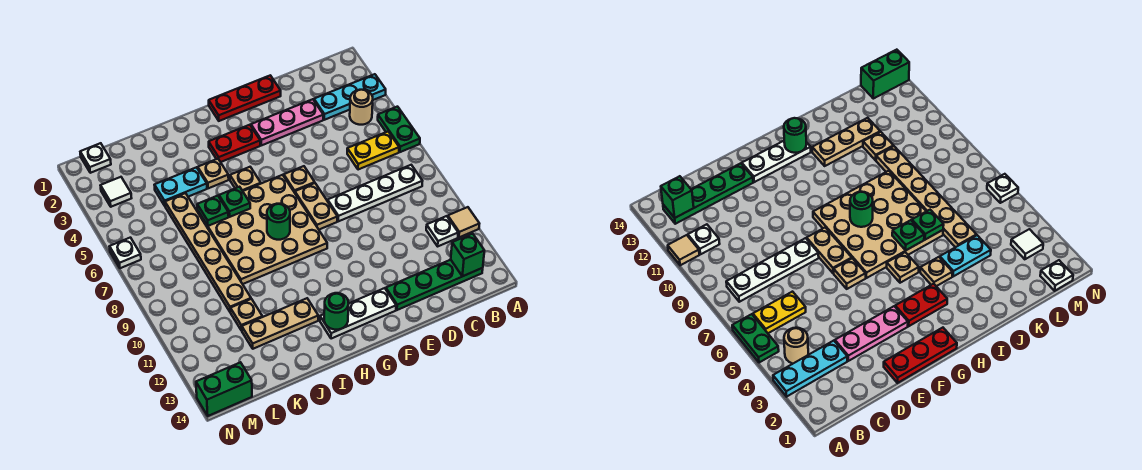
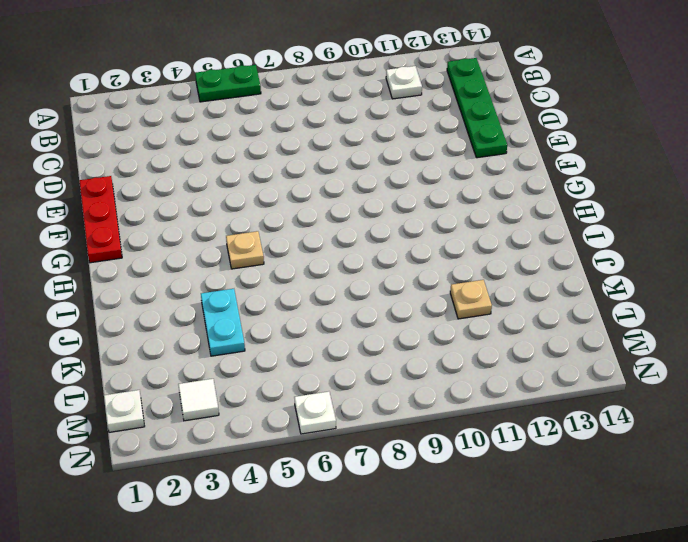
none -> cyan plate A3:C3 level 1
none -> tan tile A11 level 1
none -> tan round brick B4 level 1
none -> yellow plate B6:C6 level 1

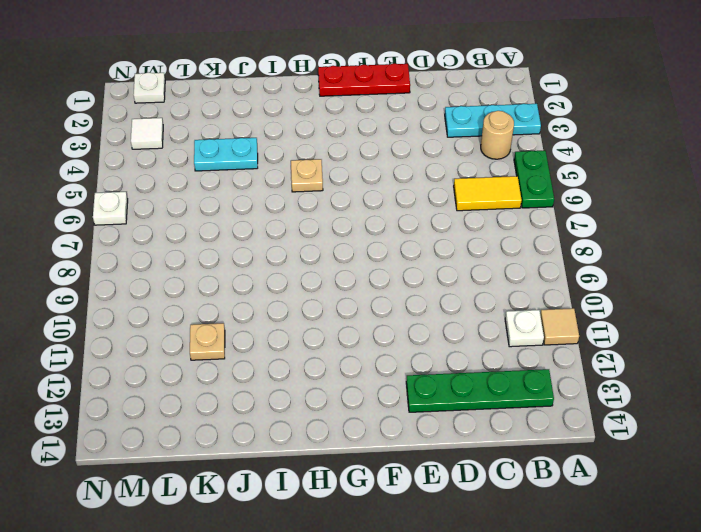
yellow tile B6:C6 level 1 -> yellow plate B6:C6 level 1
none -> white plate B8:E8 level 1
none -> pink plate D3:F3 level 1
none -> tan plate F6 level 1
none -> tan plate F7:F8 level 1

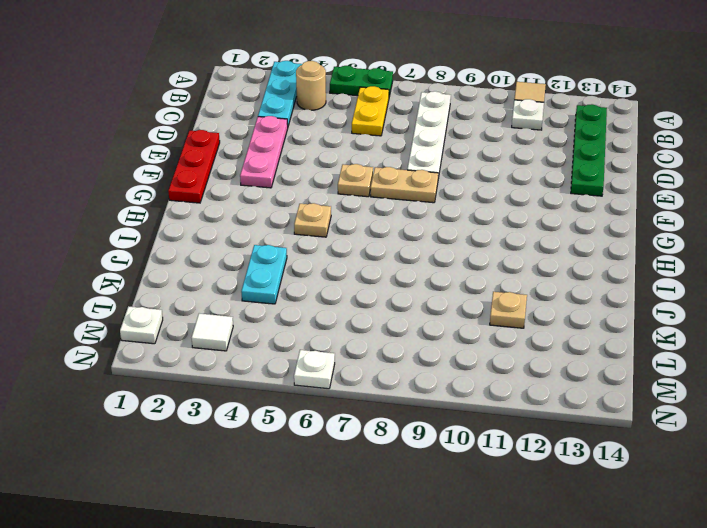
none -> white plate F13:H13 level 1
none -> red plate G3:H3 level 1
none -> tan plate G6:J9 level 1
none -> tan plate I4 level 1

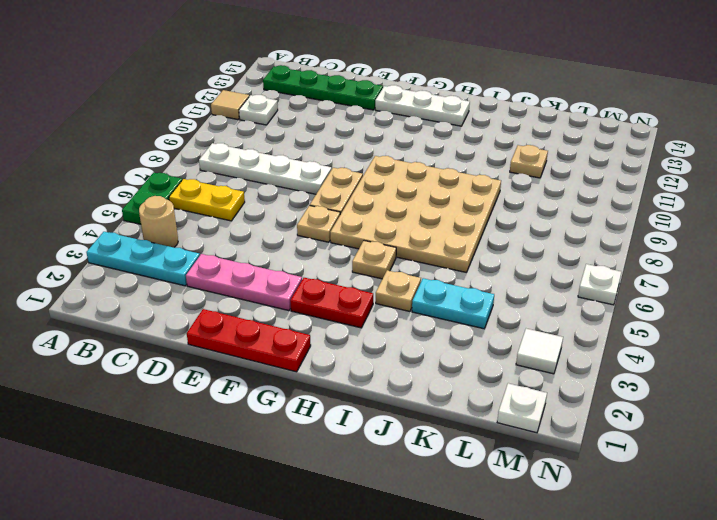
none -> tan plate I12:K12 level 1
none -> tan plate K5:K10 level 1
none -> green brick M14:N14 level 1
none -> green brick B13 level 2

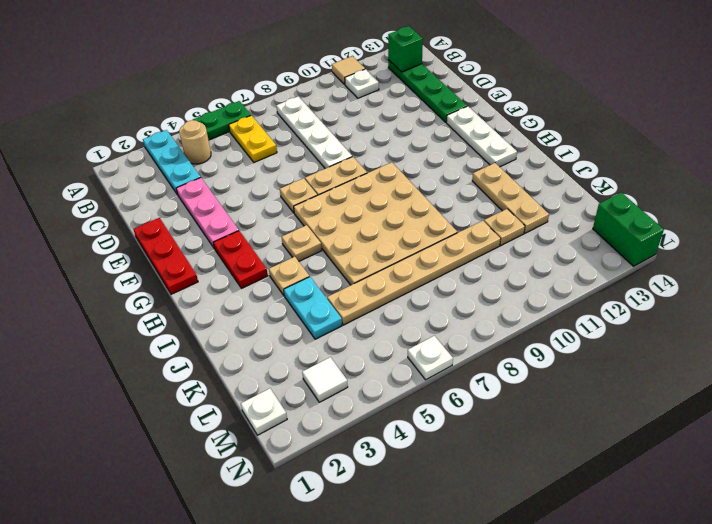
none -> green round brick H8 level 2
none -> green round brick H13 level 2
none -> green plate I6 level 2
none -> green plate J6 level 2

